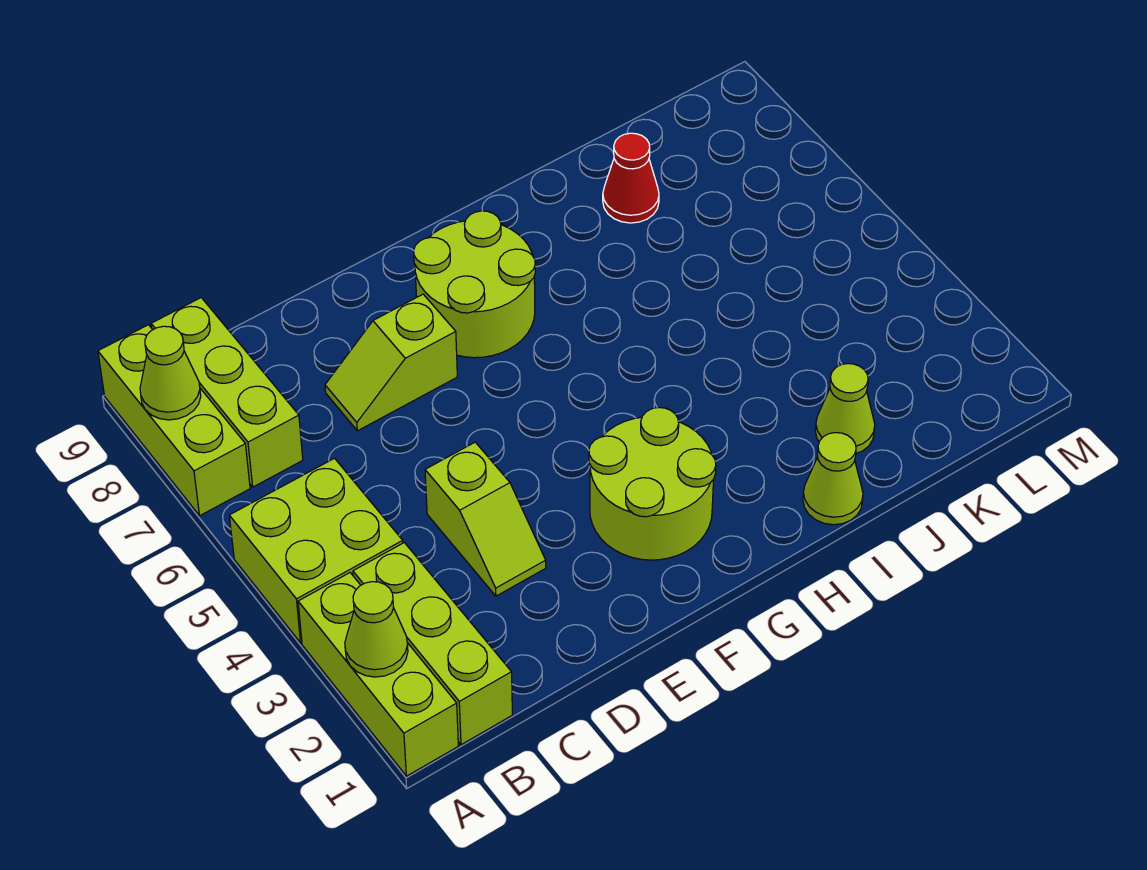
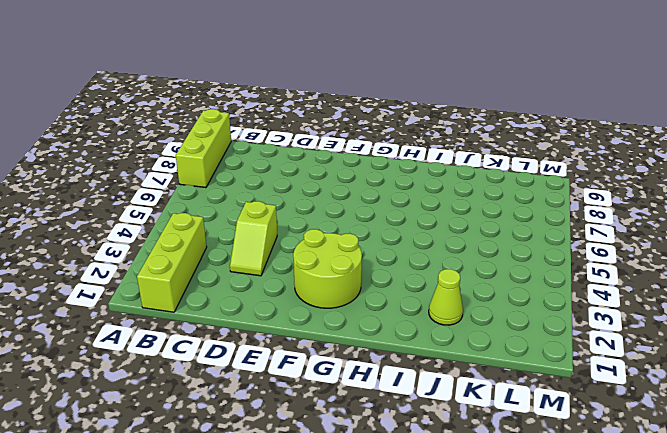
none -> lime brick A1:A3 level 1
none -> lime brick A4:B5 level 1
none -> lime brick B7:B9 level 1

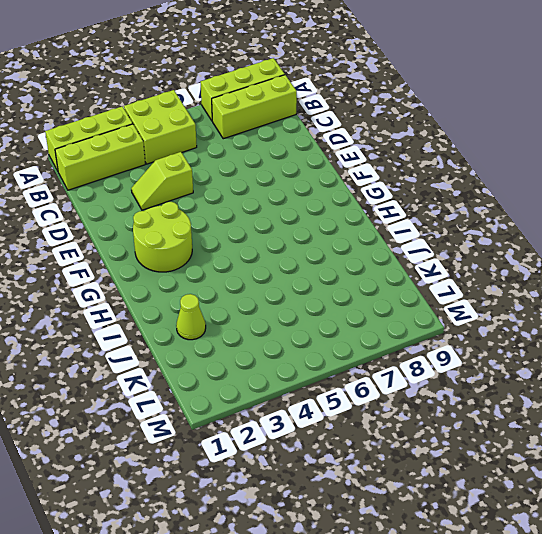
none -> lime slope D7:E7 level 1 top E
none -> lime round brick F7:G8 level 1
none -> lime cone I1 level 1

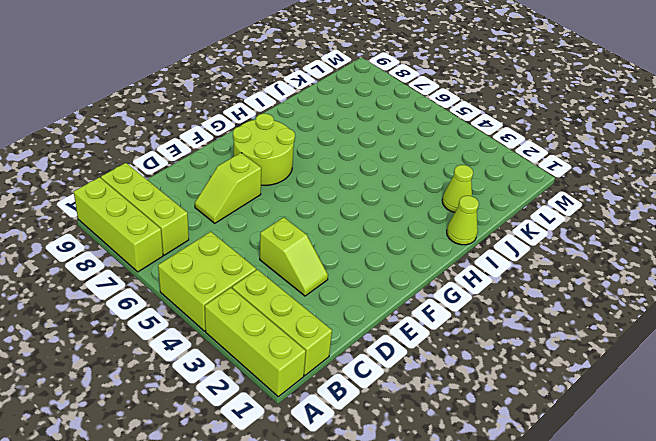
none -> lime round brick F2:G3 level 1
none -> red cone J8 level 1
none -> lime cone A2 level 2

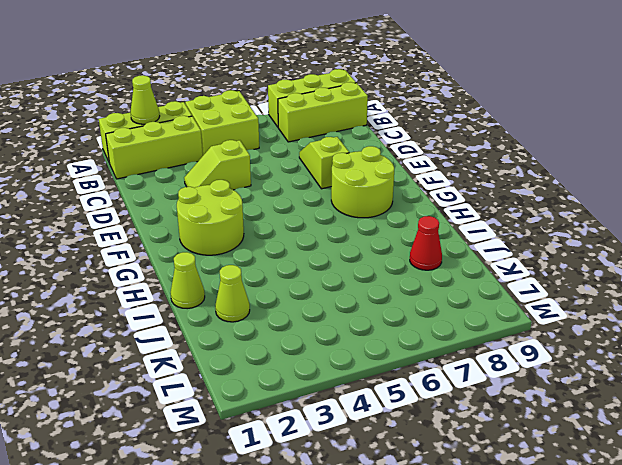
none -> lime cone A8 level 2

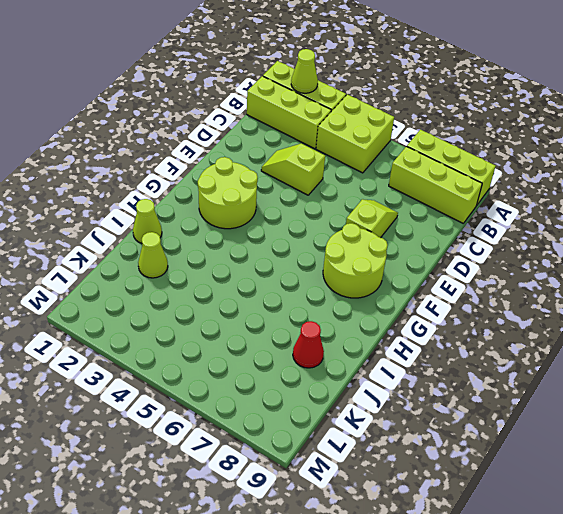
none -> lime cone A8 level 2

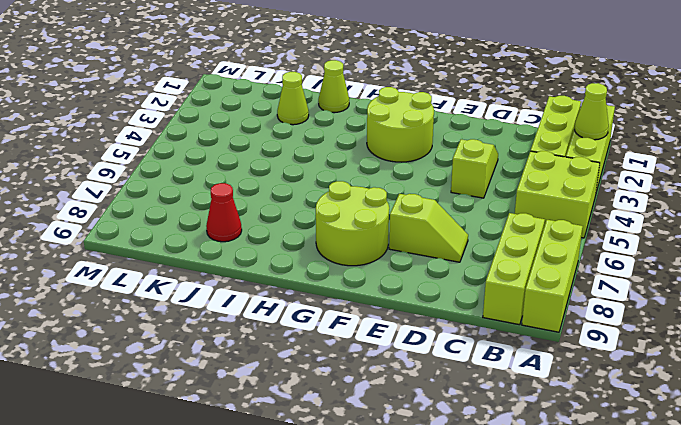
none -> lime cone A8 level 2

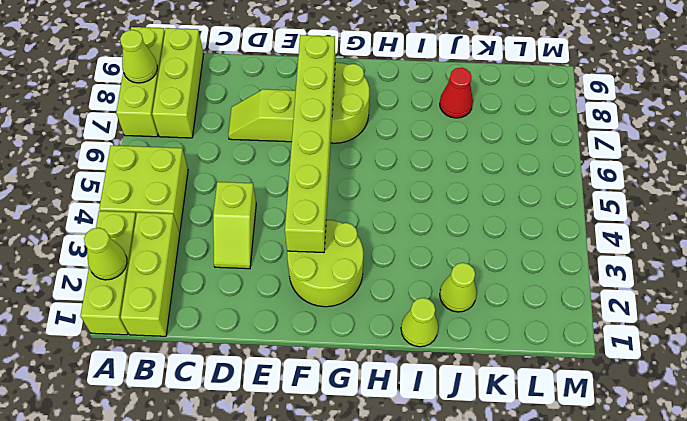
lime brick F3:F8 level 2 -> none

